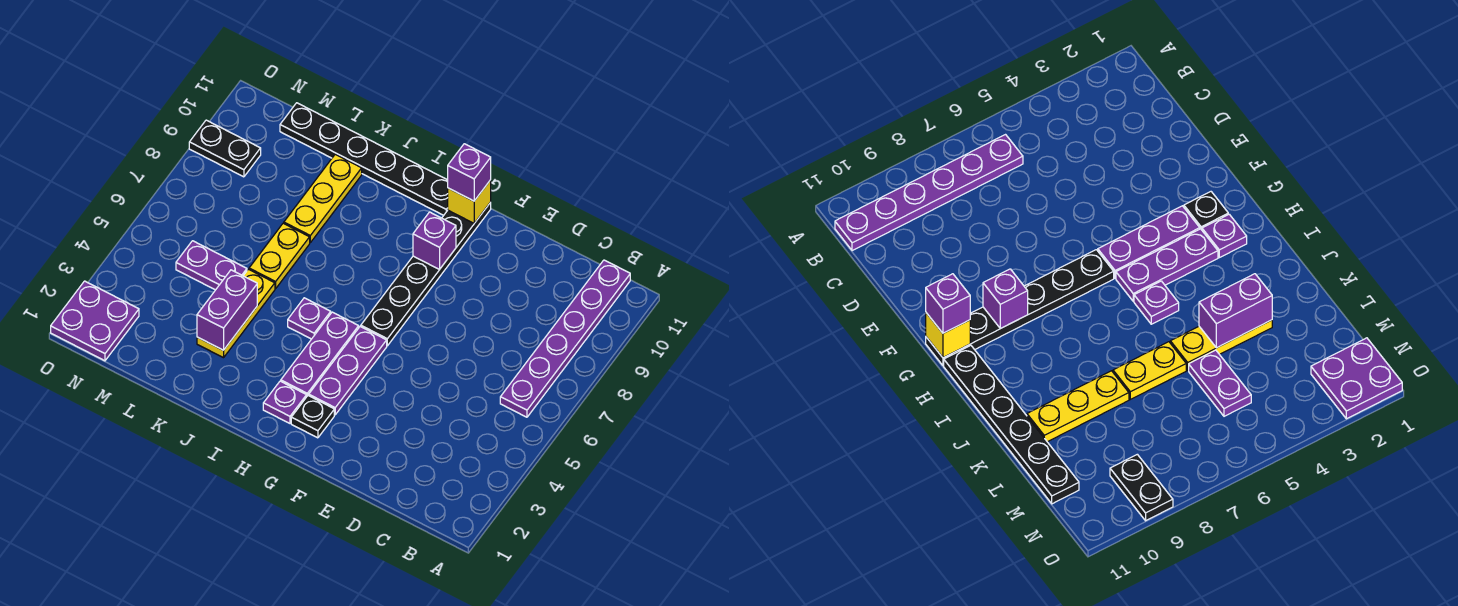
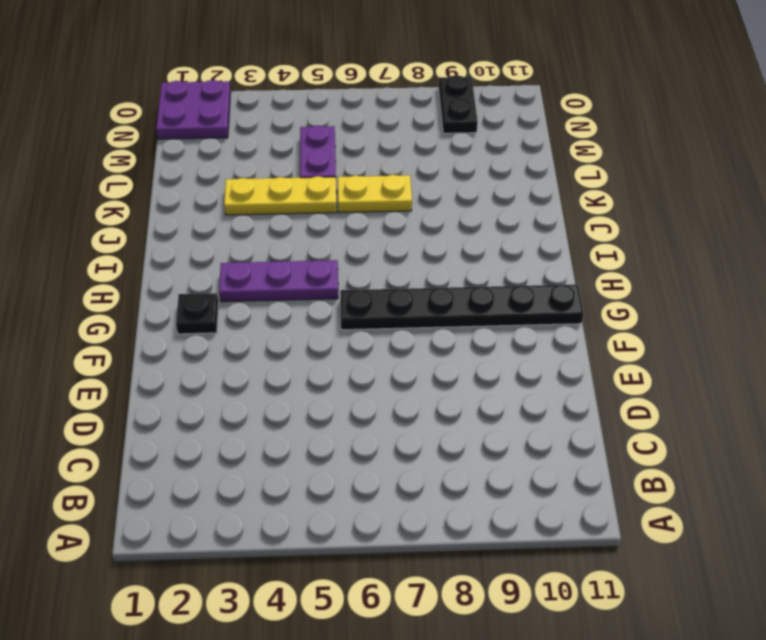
none -> purple plate B6:B11 level 1
none -> purple plate G3:G5 level 1
none -> purple plate H2 level 1

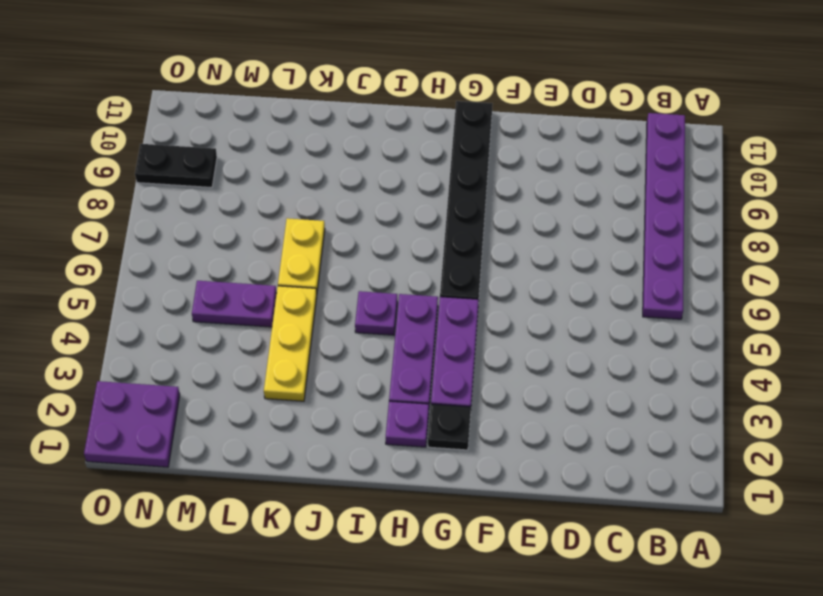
none -> black plate H11:M11 level 1
none -> yellow plate K8:K10 level 1
none -> purple brick G9 level 2

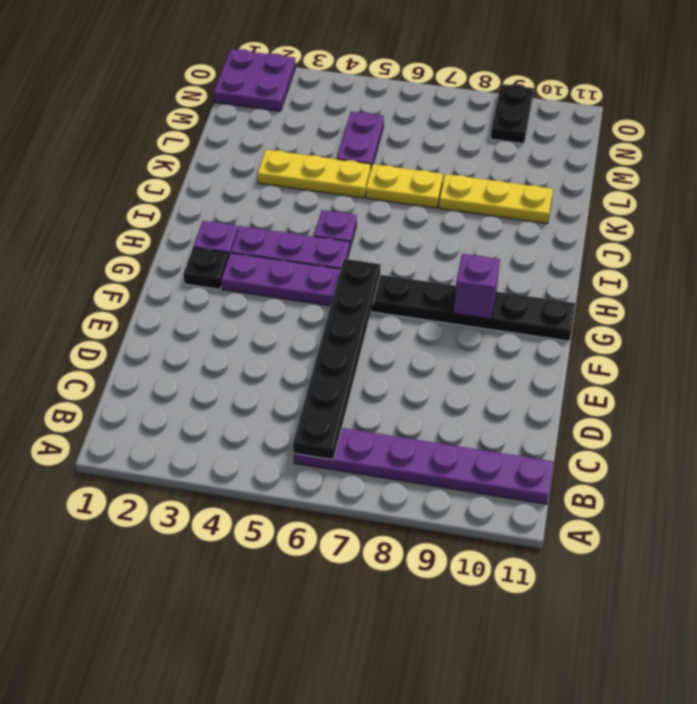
black plate B6:G6 level 2 -> black plate H11:M11 level 1
none -> yellow brick G11 level 2
none -> purple brick K3:K4 level 2
none -> purple brick G11 level 3

